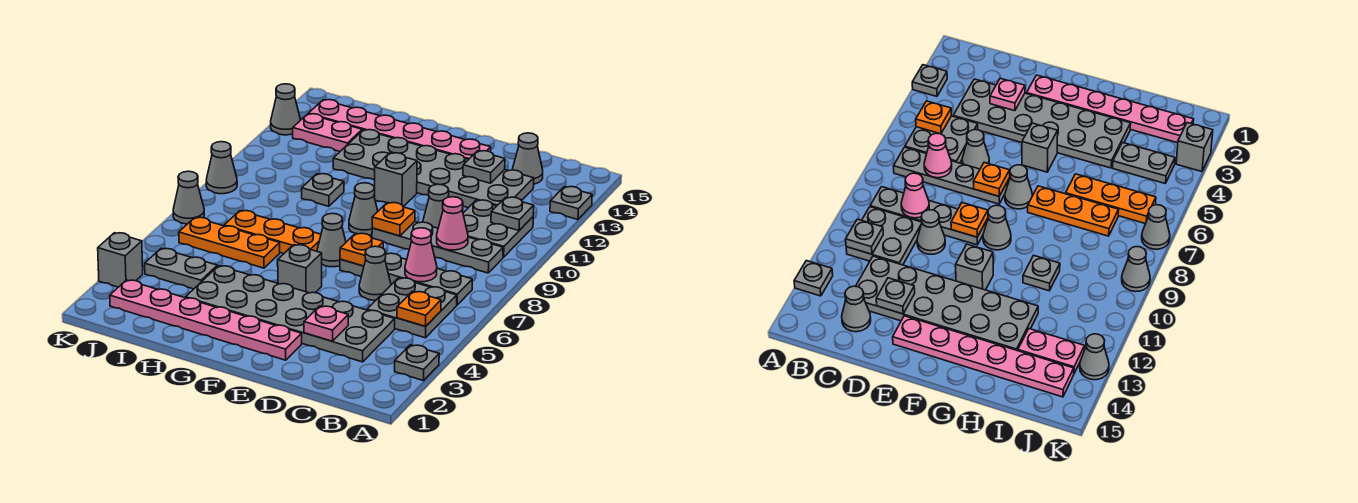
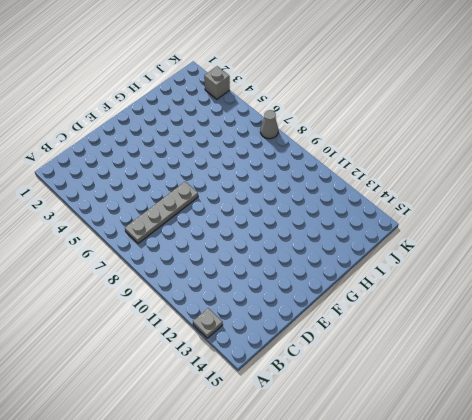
none -> grey plate A3 level 1
none -> grey plate B5:C6 level 1
none -> grey plate B9:E9 level 1
none -> grey plate B10:C11 level 1

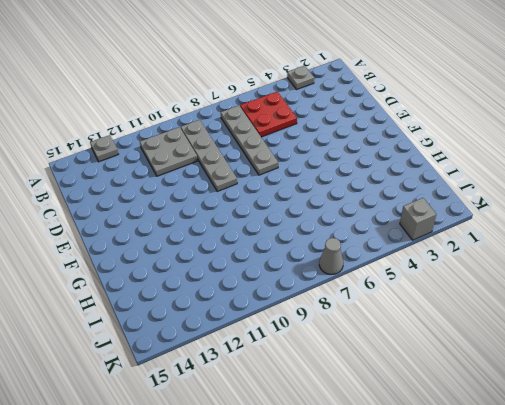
red plate B5:C6 level 1 -> grey plate B5:C6 level 1
none -> grey plate C3:H4 level 1
none -> grey plate C12:H13 level 1
none -> grey cone C14 level 1
none -> grey cone D6 level 1

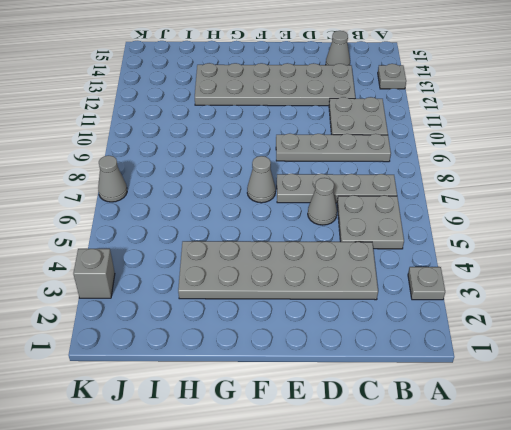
none -> grey cone D10 level 1
none -> pink plate E2:J2 level 1
none -> pink plate E14:J14 level 1
none -> grey brick F5 level 1

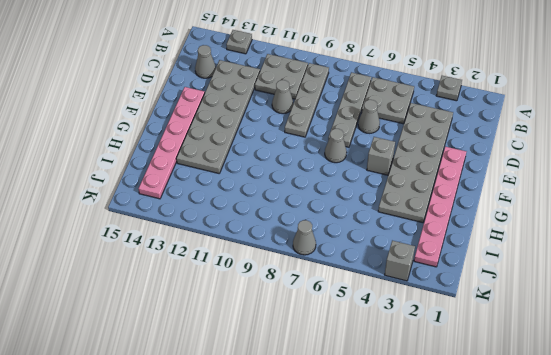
none -> grey cone F9 level 1
none -> grey brick F11 level 1
none -> orange plate G7:I7 level 1
none -> orange plate H6:J6 level 1

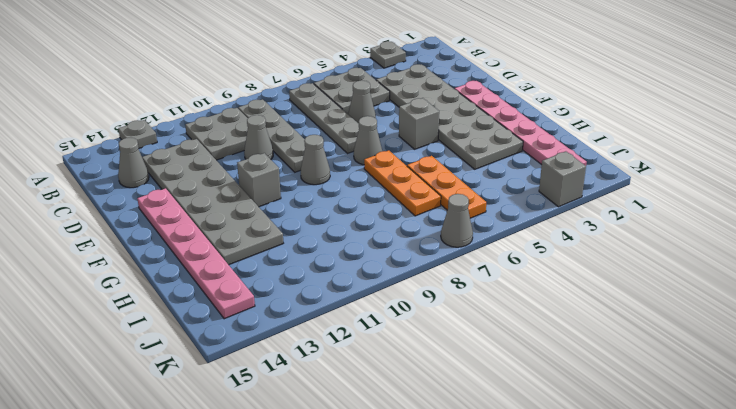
none -> grey plate H10 level 1
none -> grey plate I4:J4 level 1
none -> pink plate I13:J13 level 1
none -> grey cone K9 level 1

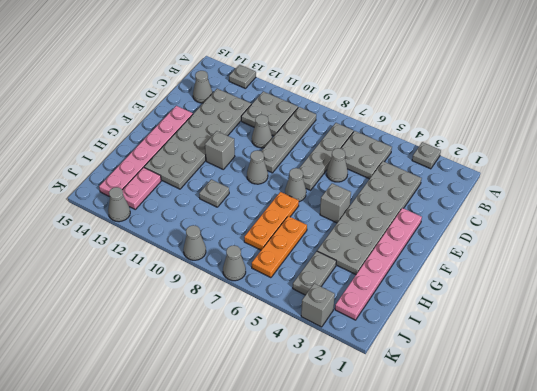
none -> orange plate B5 level 2
none -> grey plate B11 level 2
none -> pink cone C7 level 2
none -> pink cone C9 level 2

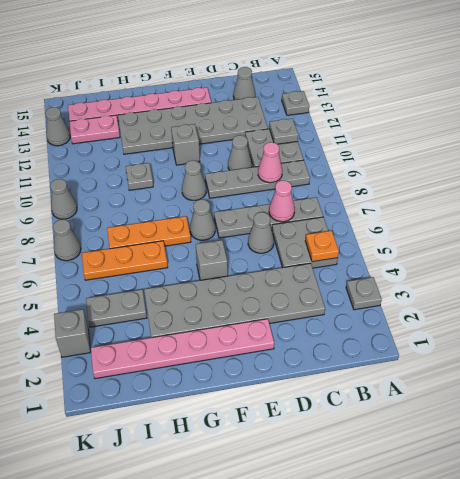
none -> pink plate D3 level 2
none -> grey plate D13 level 2
none -> orange plate E7 level 2
none -> orange plate E9 level 2

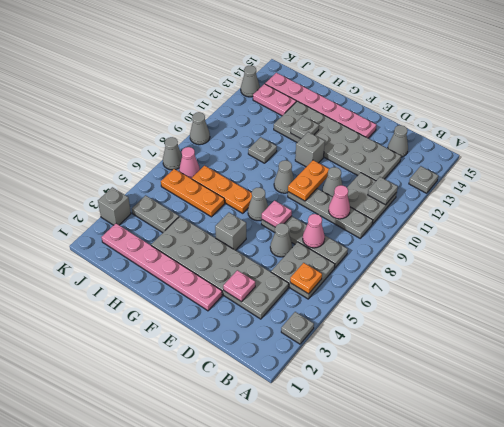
pink plate E7 level 2 -> orange plate E7 level 2
orange plate E9:E10 level 2 -> orange plate E9 level 2
grey plate G12 level 2 -> grey plate D13 level 2
pink cone J7 level 1 -> none

